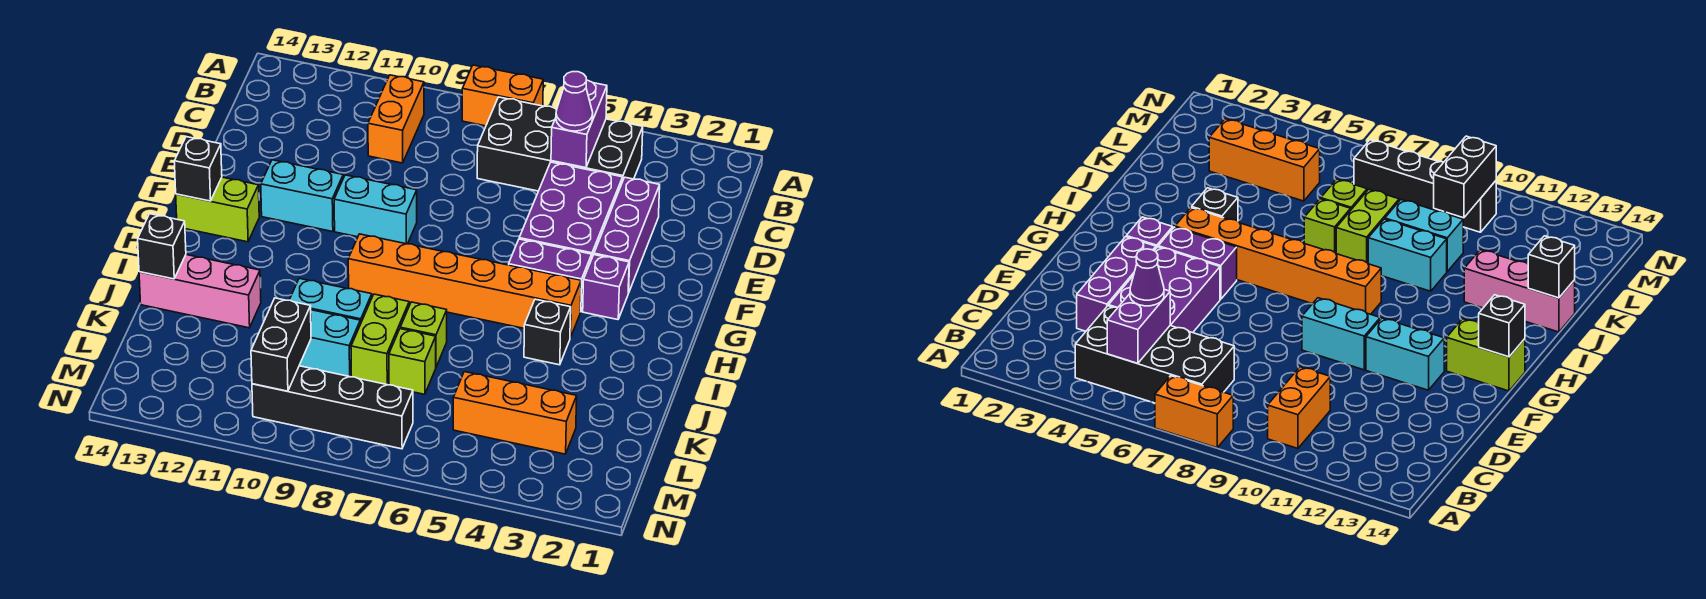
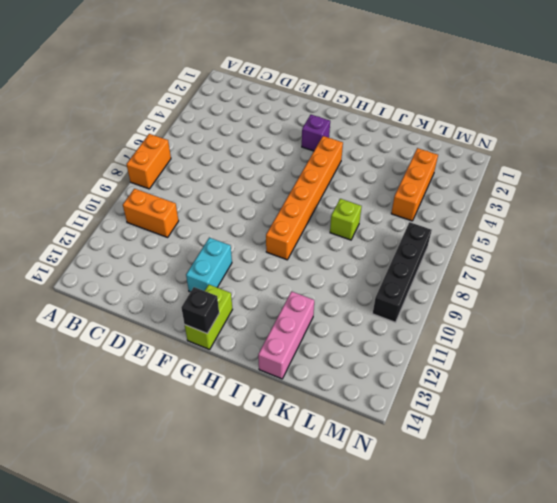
none -> black brick B4:C7 level 1
none -> purple brick D3:F3 level 1
none -> purple brick D4:F5 level 1

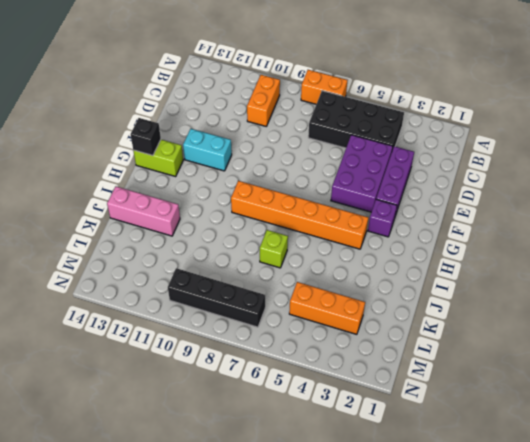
none -> cyan brick F9:F10 level 1
none -> purple brick G4:G5 level 1
none -> black brick I4 level 1

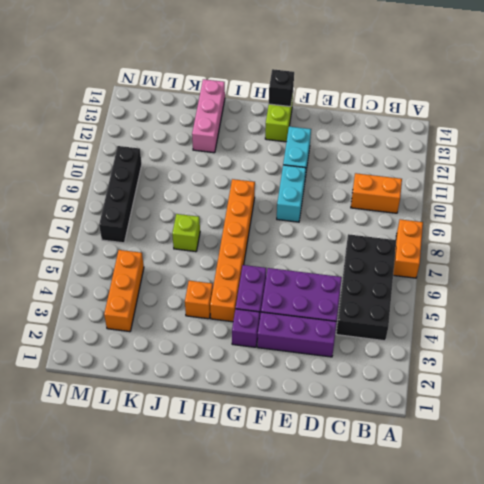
orange brick I4 level 1 -> black brick I4 level 1
none -> lime brick J8:K8 level 1
none -> cyan brick J9:J10 level 1
none -> lime brick K7 level 1

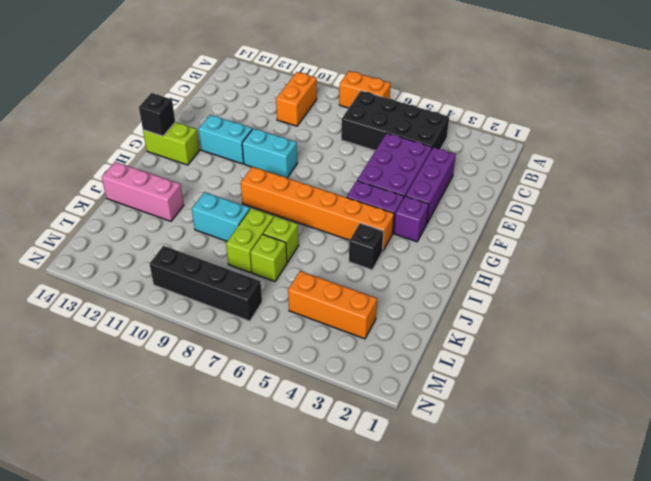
none -> cyan brick K9:K10 level 1
none -> purple brick B5:C5 level 2
none -> black brick J14 level 2

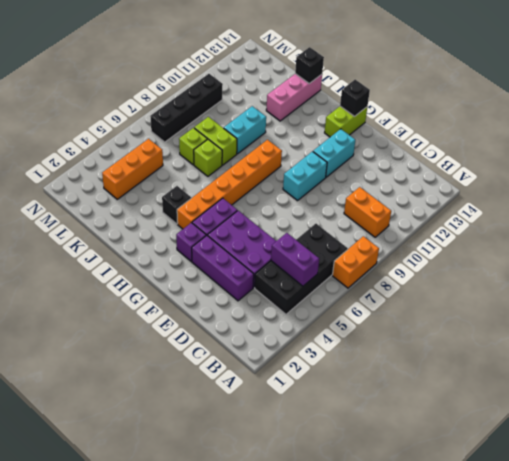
none -> cyan brick K9:K10 level 1
none -> black brick L10:M10 level 2
none -> purple cone C5 level 3

